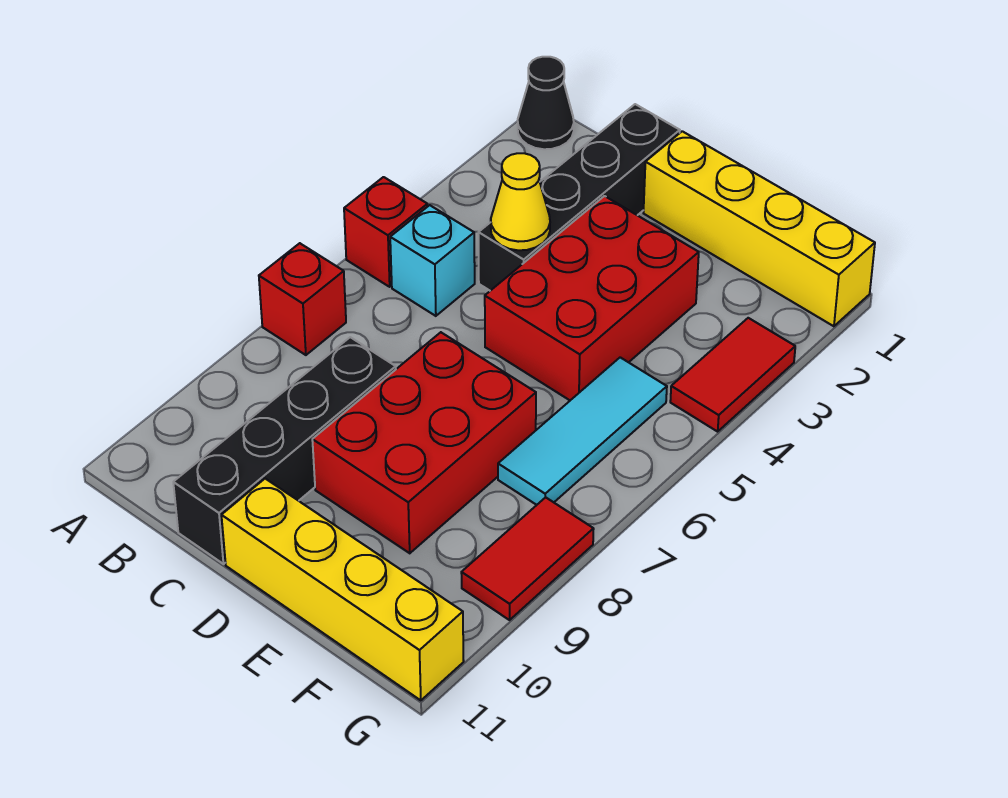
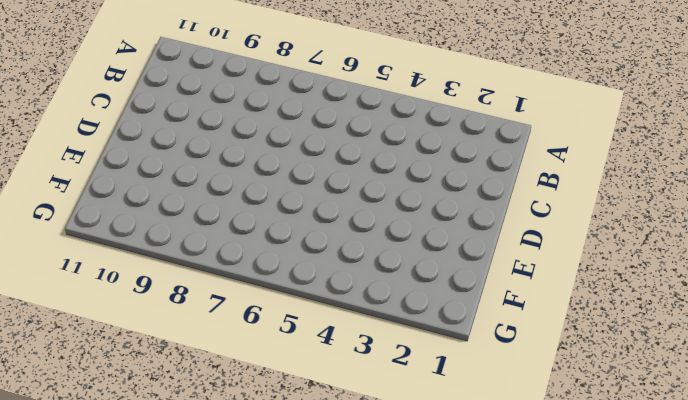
none -> black cone A1 level 1
none -> red brick A5 level 1
none -> red brick A7 level 1

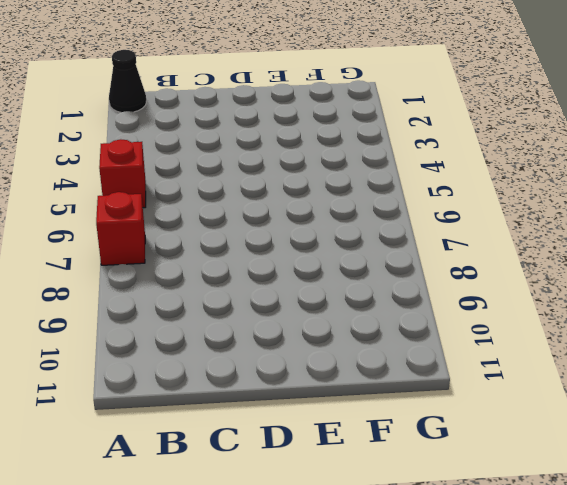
none -> cyan brick B5 level 1
none -> black brick C1:C4 level 1
none -> black brick C8:C11 level 1

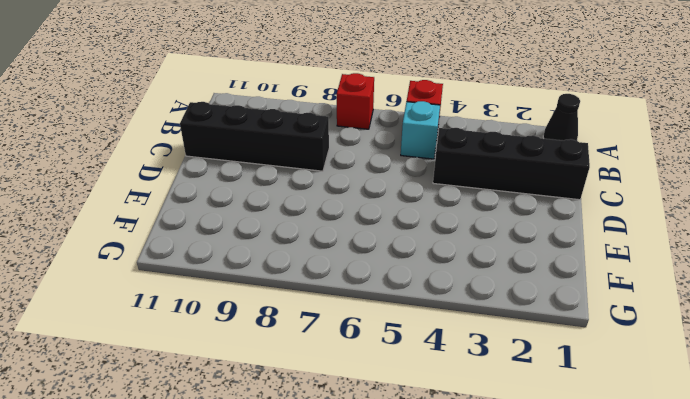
none -> yellow brick D1:G1 level 1
none -> red brick D3:E5 level 1
none -> red brick D7:E9 level 1

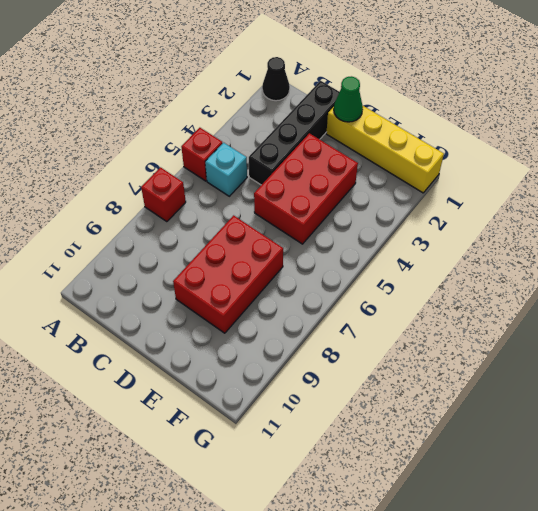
green cone D1 level 2 -> none
none -> black brick C8:C11 level 1
none -> yellow brick D11:G11 level 1
none -> cyan tile F5:F7 level 1

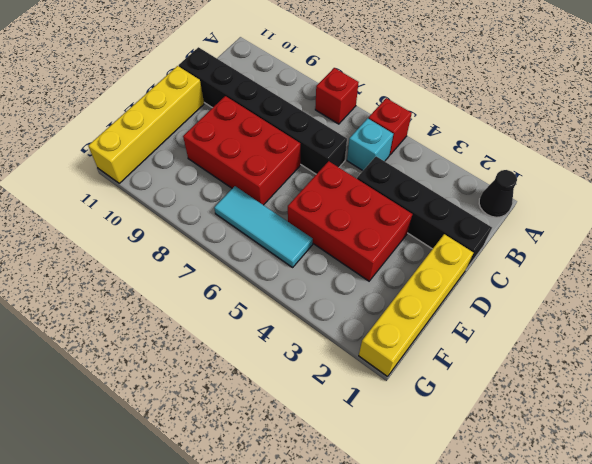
black brick C6:C11 level 1 -> black brick C8:C11 level 1
none -> red tile G3:G4 level 1
none -> red tile G8:G9 level 1
none -> yellow cone C4 level 2

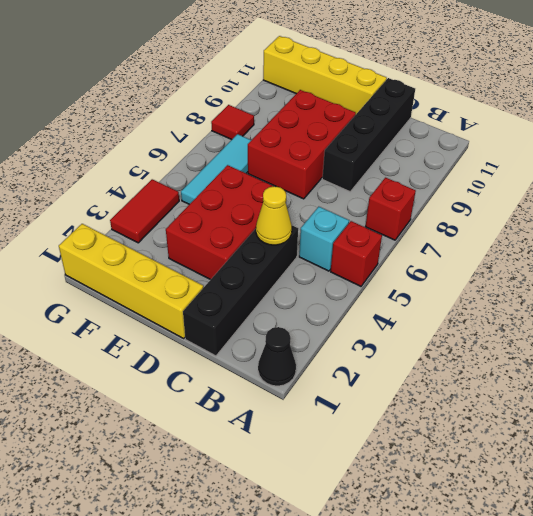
red tile G8 level 1 -> red tile G8:G9 level 1

